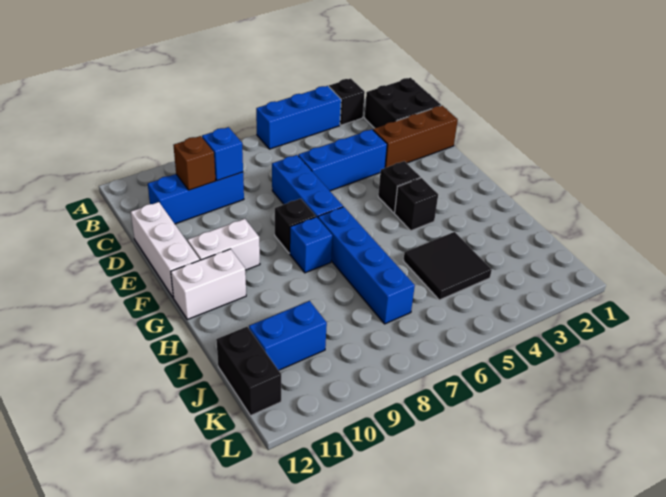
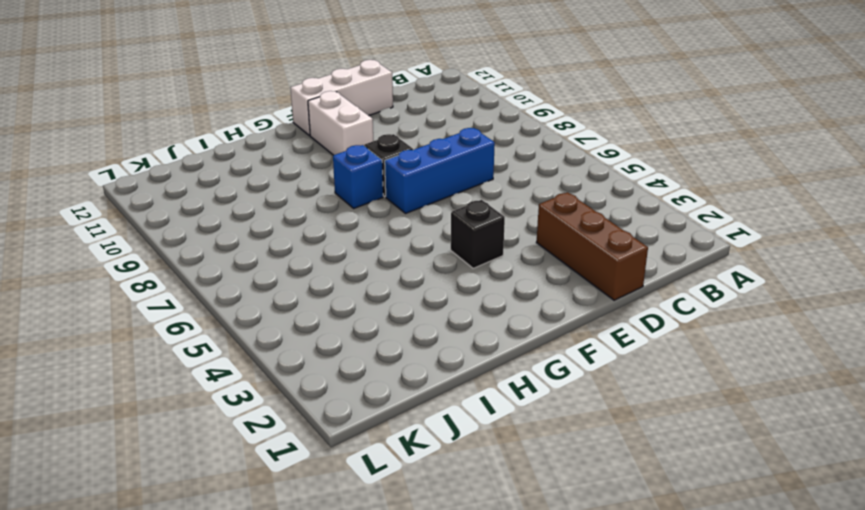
none -> black brick A3 level 1
none -> blue brick A4:A6 level 1
none -> black brick B1:C2 level 1

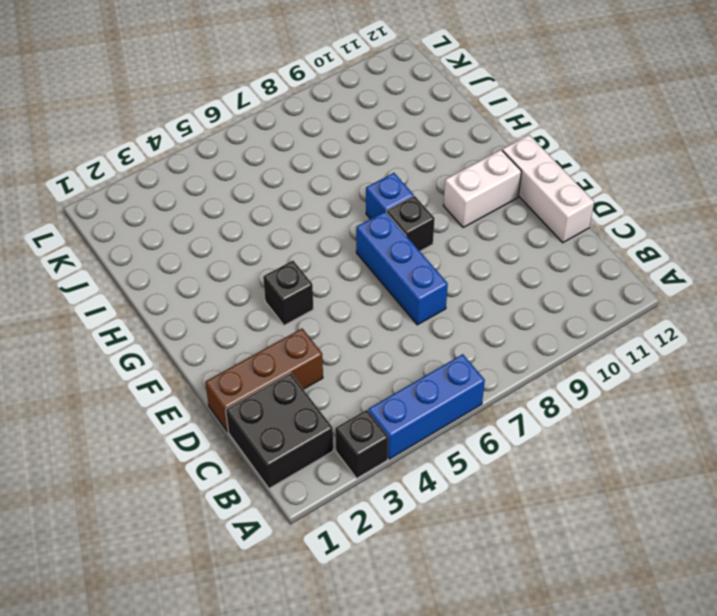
none -> blue brick C9:C11 level 1
none -> blue brick D4:D6 level 1
none -> black brick G4 level 1

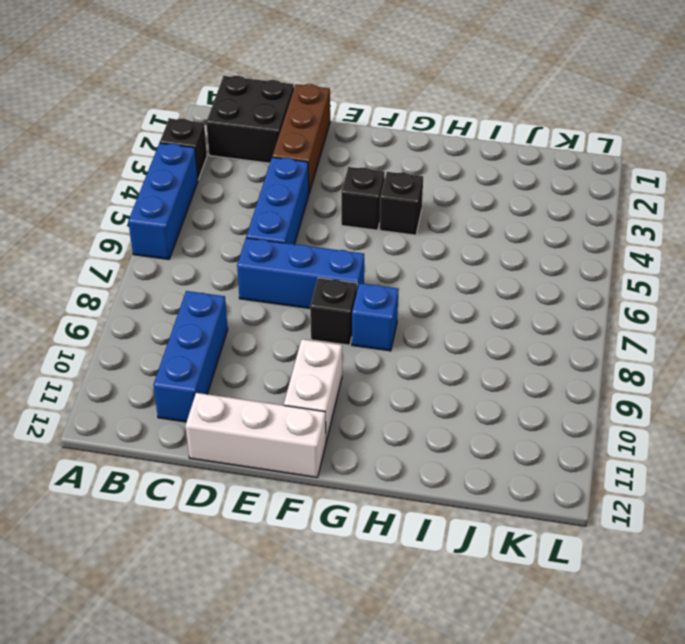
none -> blue brick G7:J7 level 1
none -> white brick G11:G12 level 1
none -> black tile I4:J5 level 1

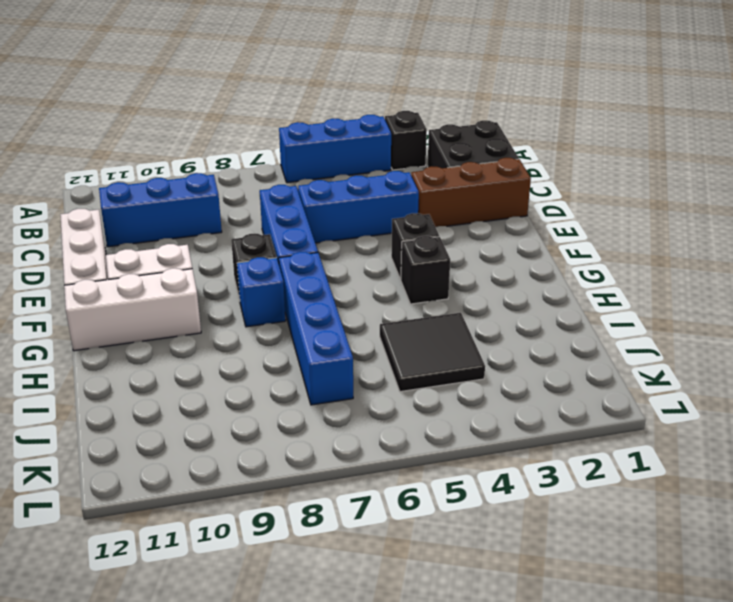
white brick G10:G12 level 1 -> white brick G11:G12 level 1
none -> blue brick J10:J11 level 1
none -> black brick J12:K12 level 1
none -> blue brick C9 level 2

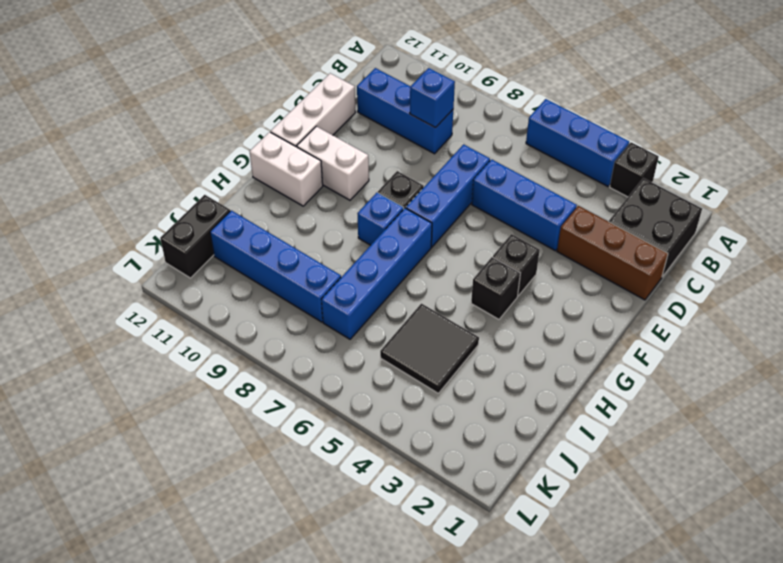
blue brick J8:J11 level 1 -> blue brick J10:J11 level 1
none -> brown brick C10 level 2

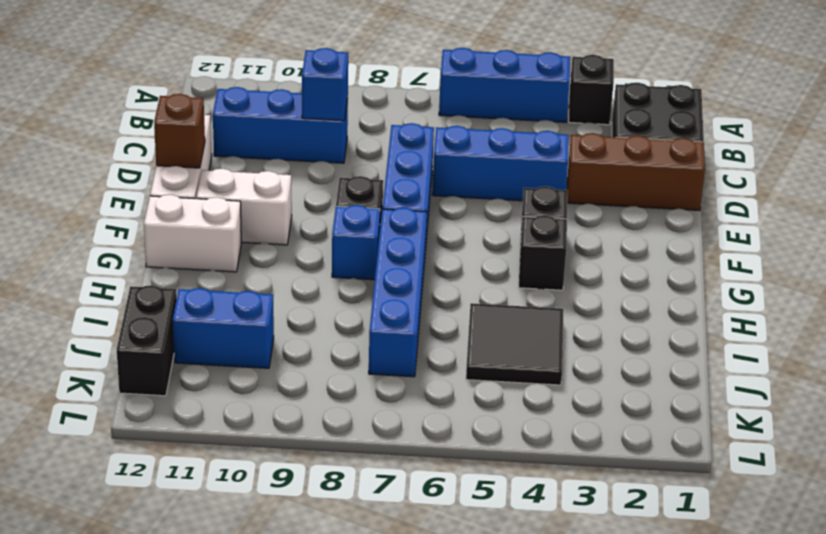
brown brick E12 level 2 -> brown brick C10 level 2

